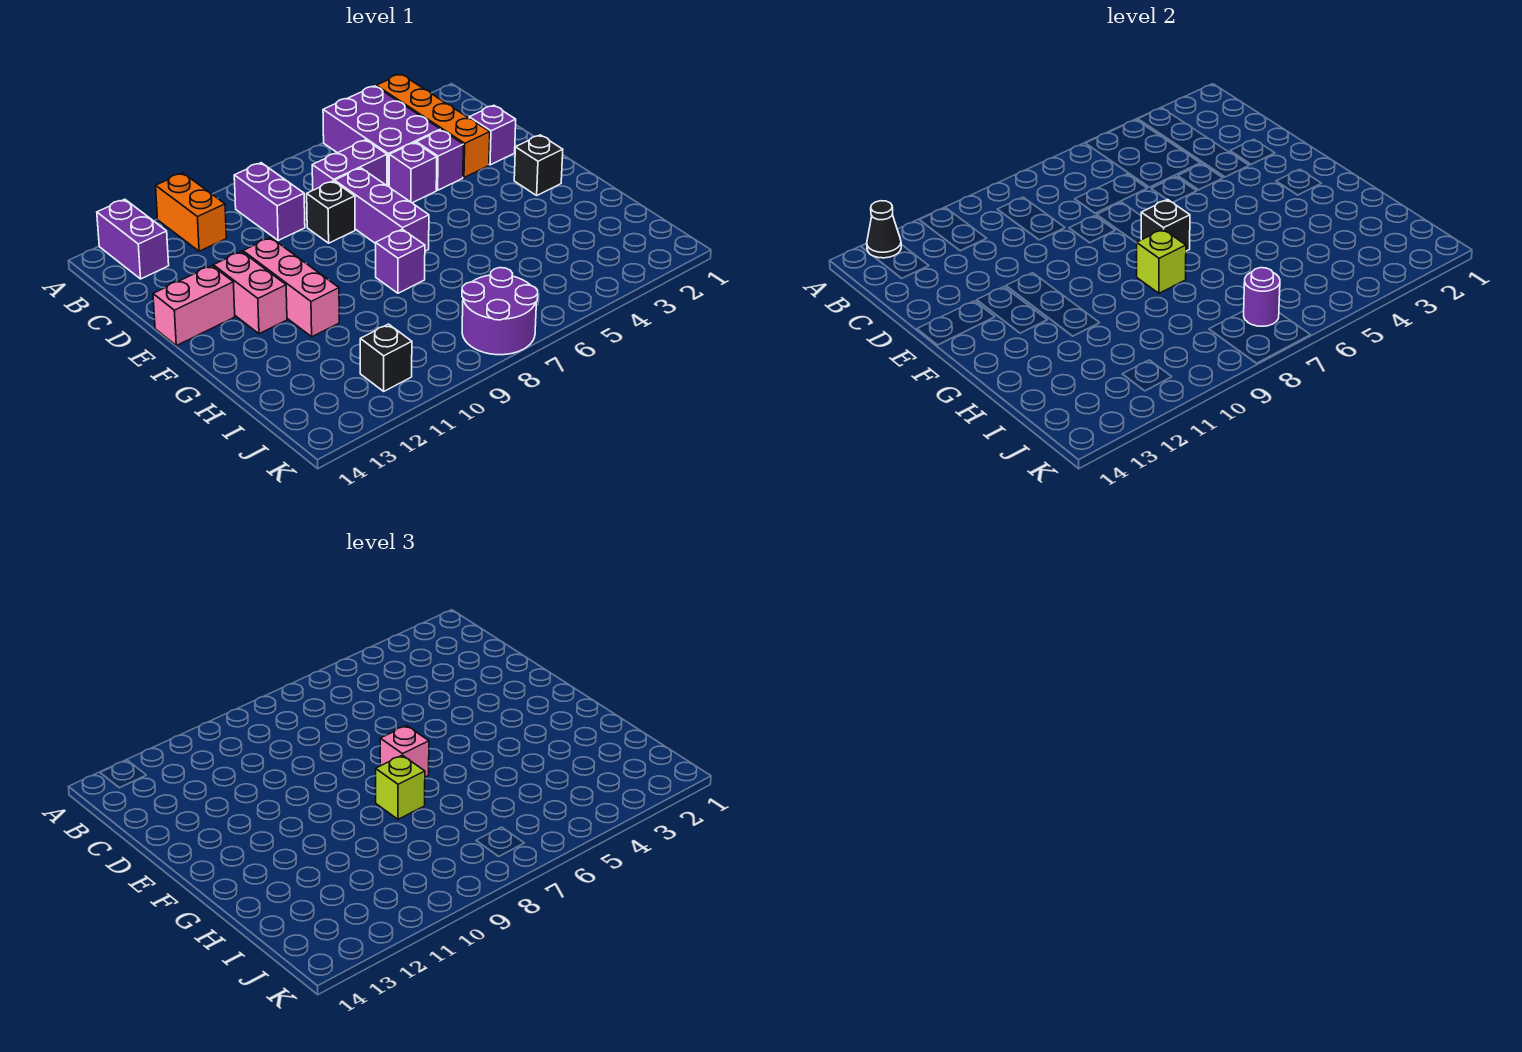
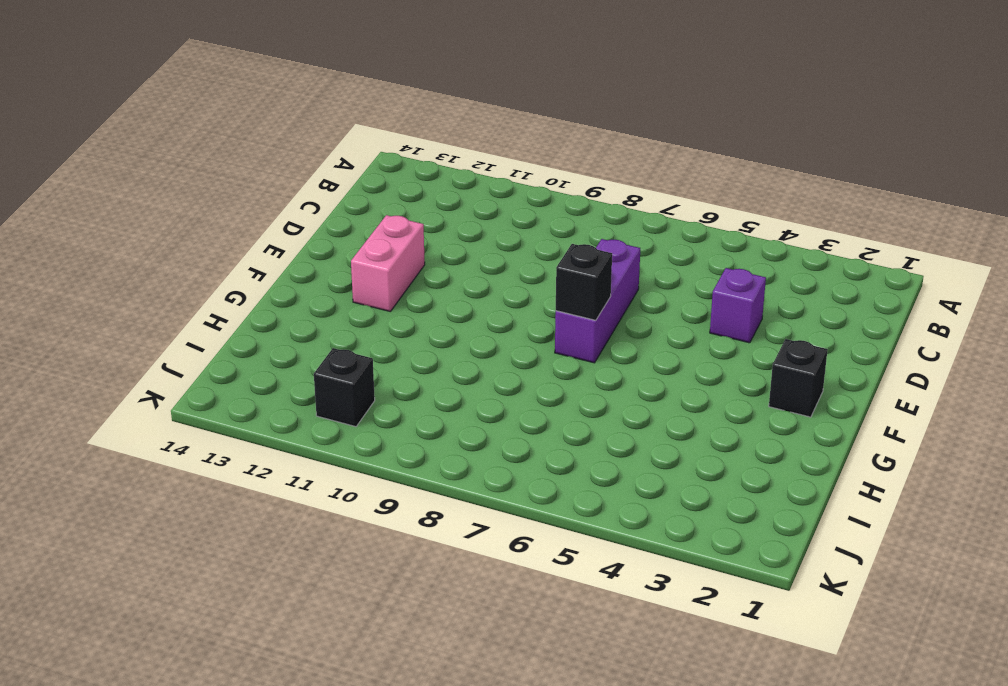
none -> orange brick A3:D3 level 1
none -> purple brick A4:C5 level 1
none -> orange brick A11:B11 level 1

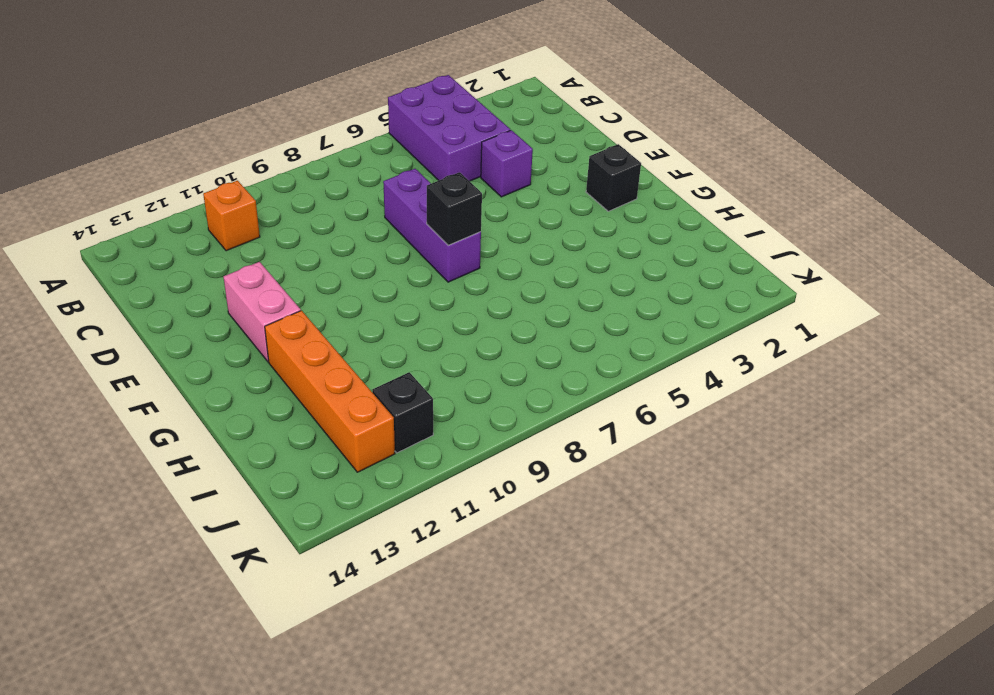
orange brick B11 level 1 -> orange brick A11:B11 level 1
orange brick G12:J12 level 1 -> orange brick A3:D3 level 1
none -> purple brick A13:B13 level 1
none -> purple brick B9:C9 level 1
none -> purple brick C6:C7 level 1

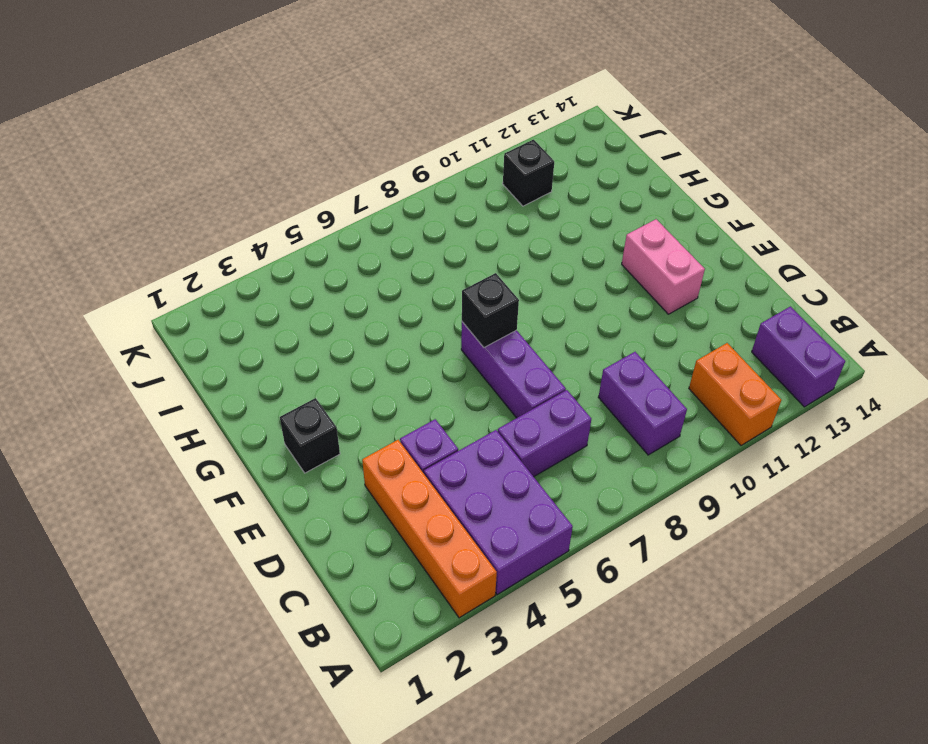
none -> purple brick D2 level 1
none -> purple brick D5 level 1
none -> black brick D8 level 1

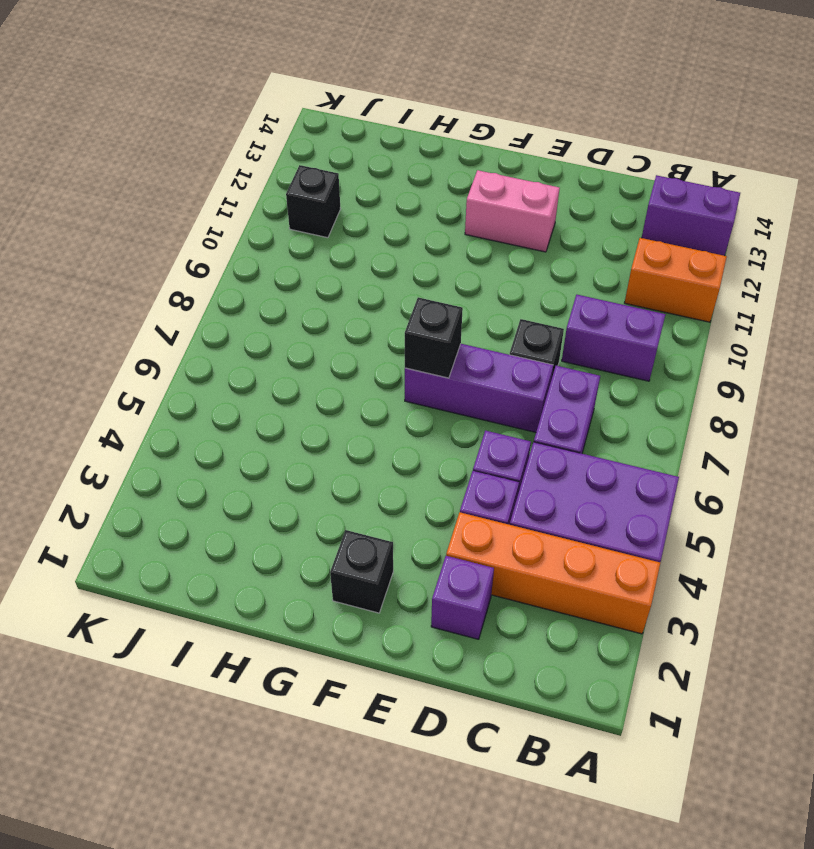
none -> pink brick E11:G11 level 1
none -> pink brick E13:E14 level 1
none -> purple brick G8 level 1

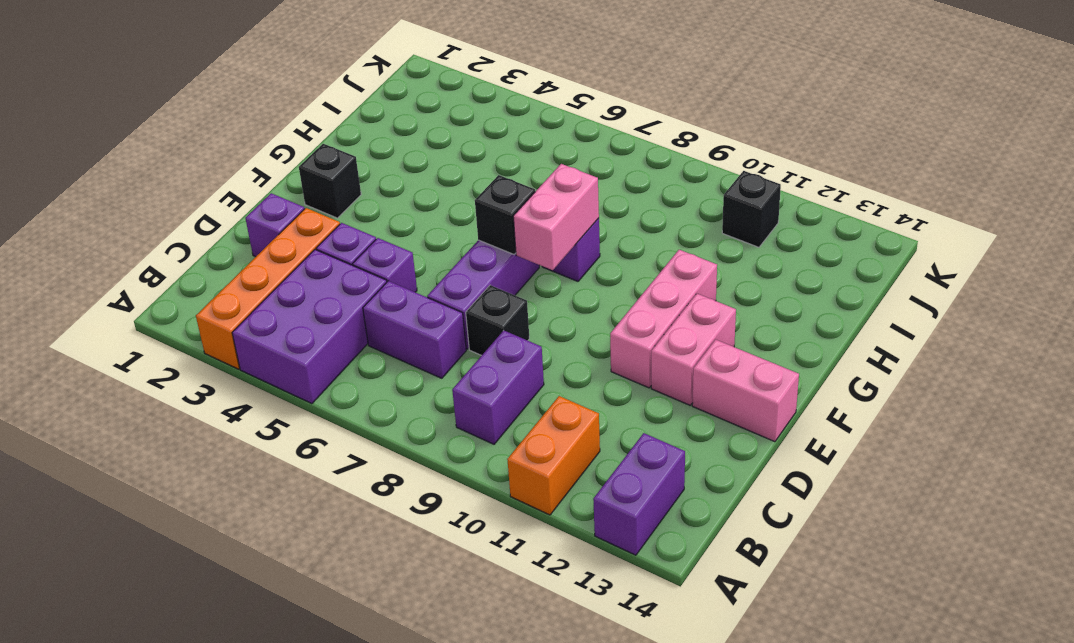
pink brick F8:G8 level 2 -> lime brick G8 level 2
none -> purple round brick J7:K8 level 1
none -> black cone A13 level 2
none -> purple round brick J7 level 2

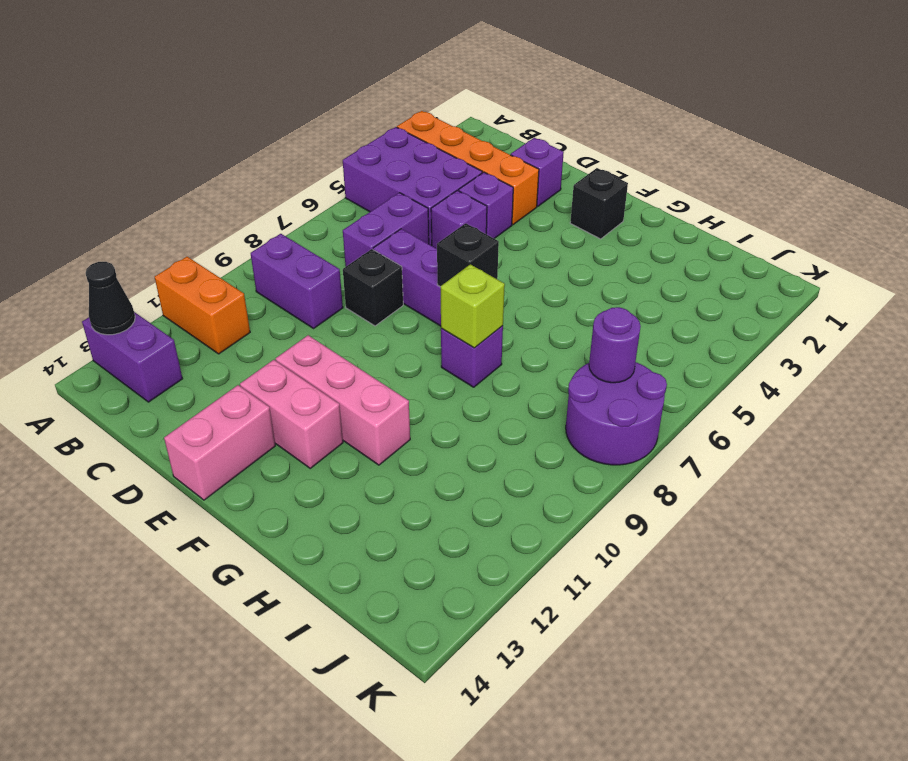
none -> black brick J11 level 1
none -> pink brick F7 level 3
none -> lime brick G8 level 3

